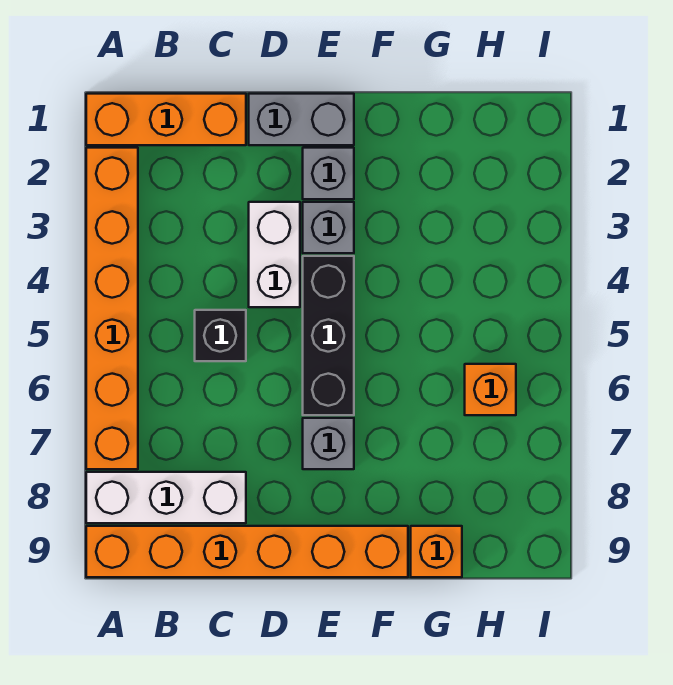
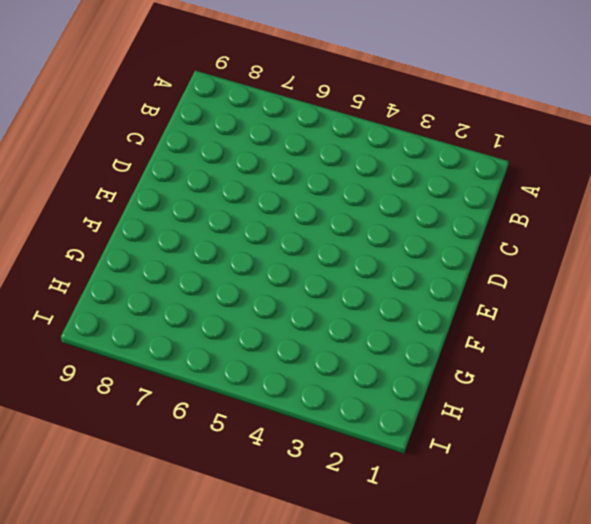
none -> orange brick A1:C1 level 1
none -> orange brick A2:A7 level 1
none -> white brick A8:C8 level 1

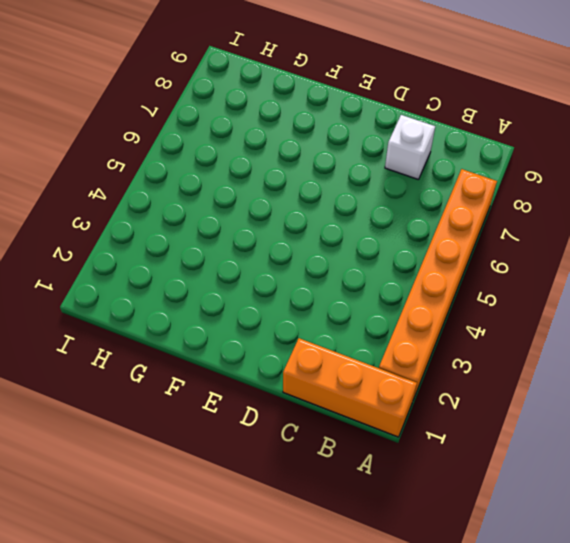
white brick C8 level 1 -> white brick A8:C8 level 1
none -> orange brick A9:F9 level 1
none -> black brick C5 level 1
none -> grey brick D1:E1 level 1

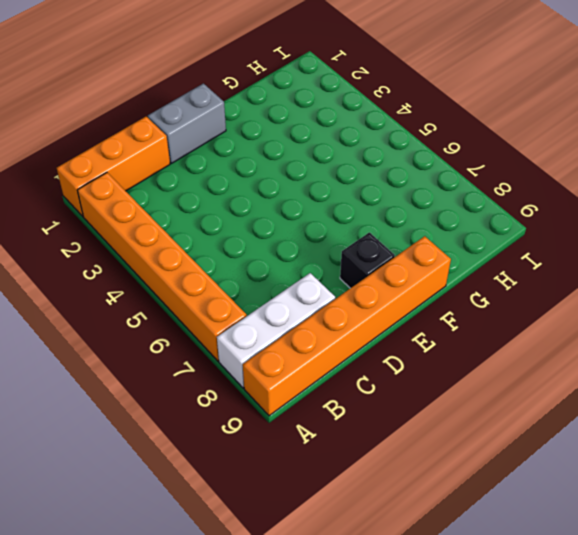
black brick E8 level 1 -> black brick C5 level 1
none -> white brick D3:D4 level 1
none -> grey brick E2 level 1
none -> grey brick E3 level 1

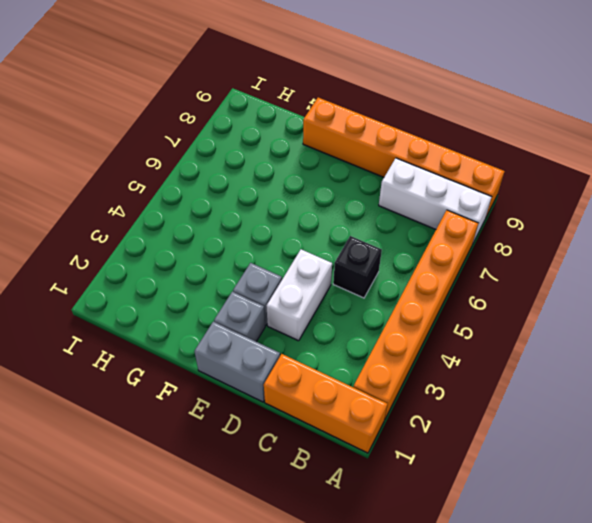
none -> black brick E4:E6 level 1
none -> grey brick E7 level 1
none -> orange brick G9 level 1

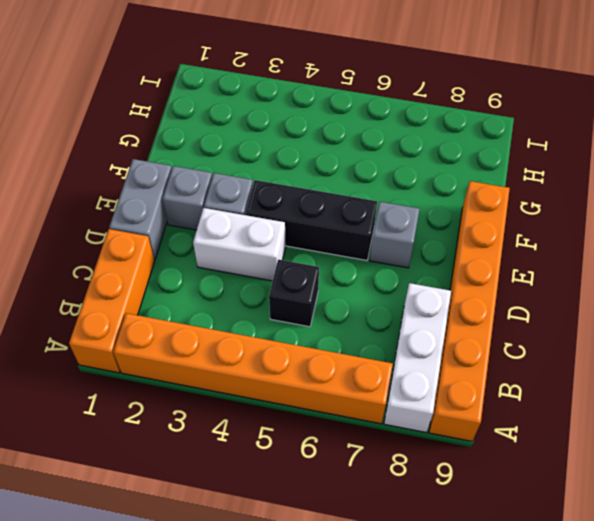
none -> orange brick G9 level 1
none -> orange brick H6 level 1

